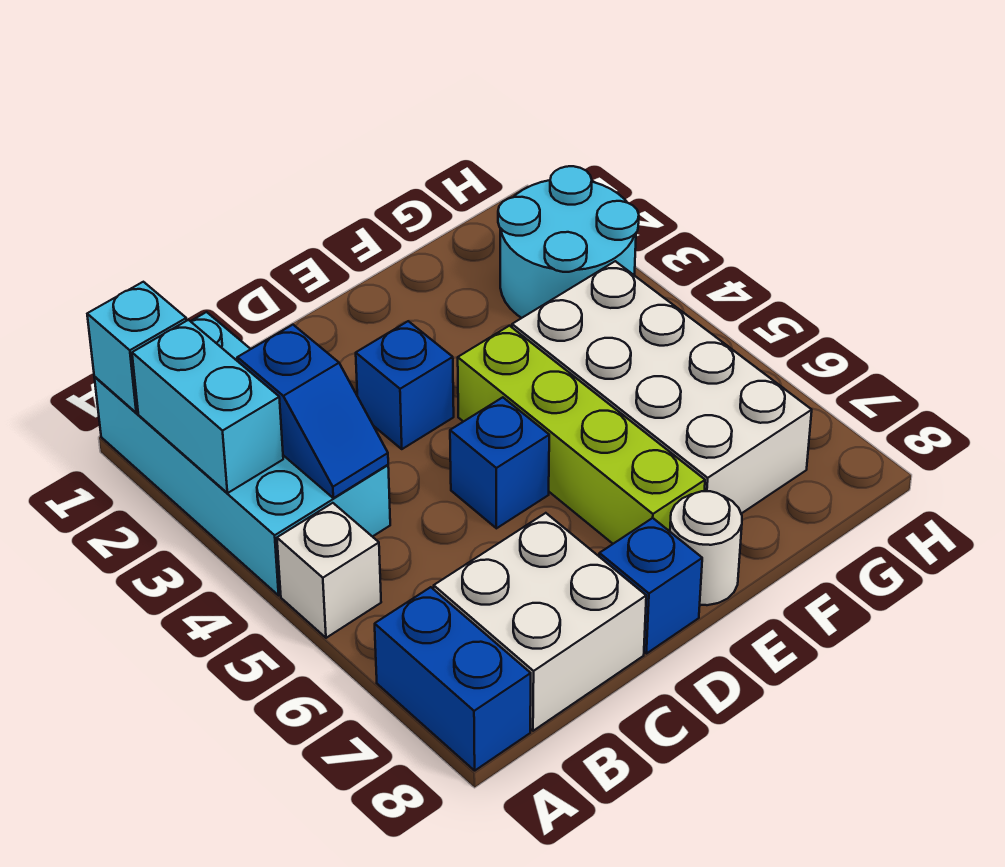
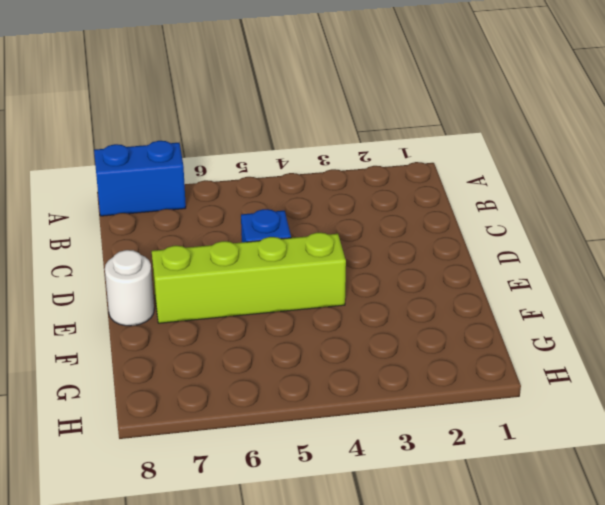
none -> cyan brick A1:B4 level 1
none -> white brick A5 level 1
none -> white brick B7:C8 level 1

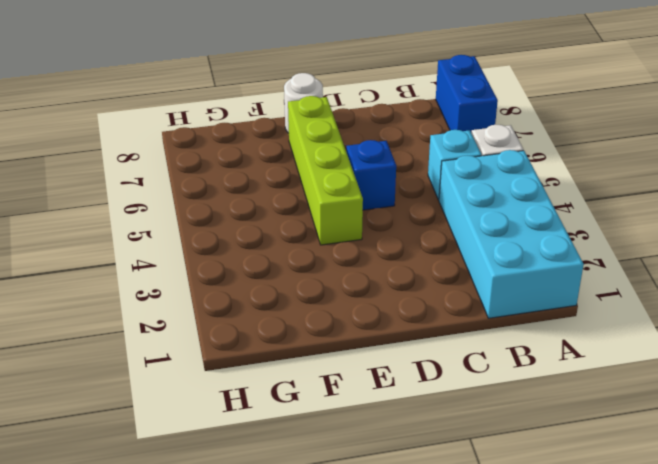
cyan brick B5 level 1 -> cyan brick A1 level 2
none -> white brick B7:C8 level 1
none -> blue brick D3 level 1
none -> blue brick D8 level 1

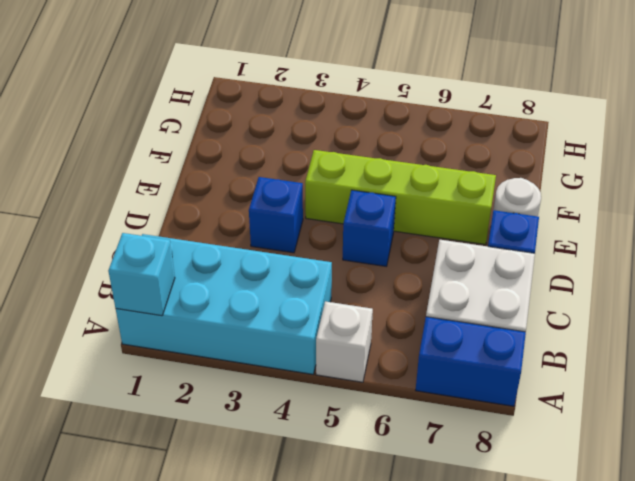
none -> white brick F4:G7 level 1
none -> cyan round brick G2:H3 level 1
none -> cyan brick A2:A3 level 2

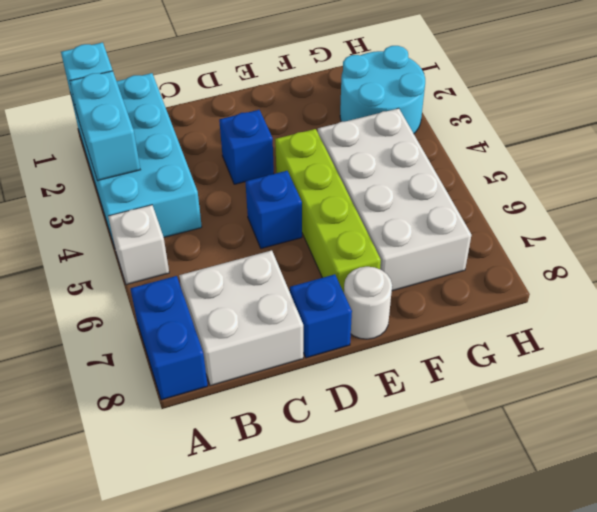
none -> blue slope B3:B4 level 2 top 3

